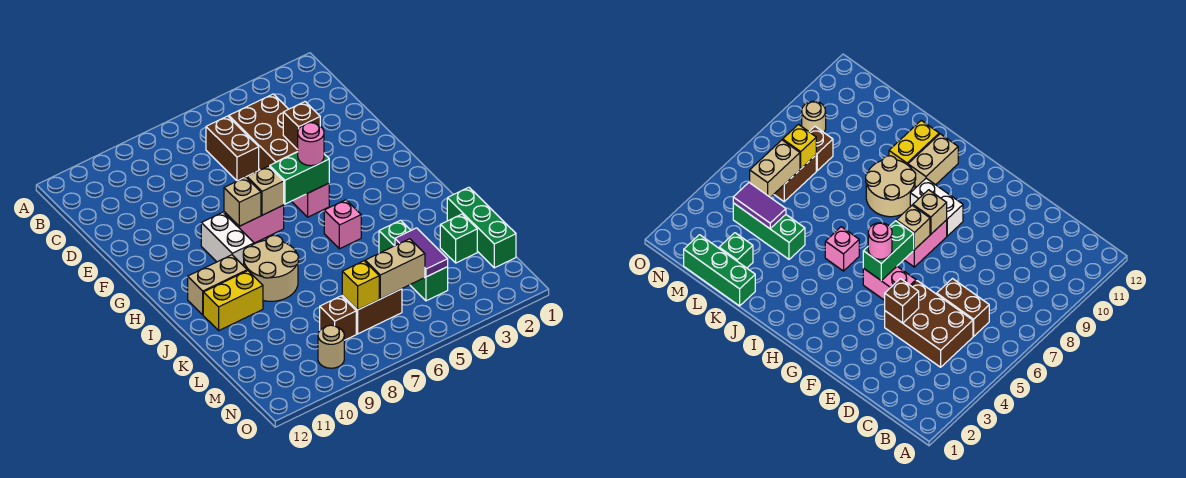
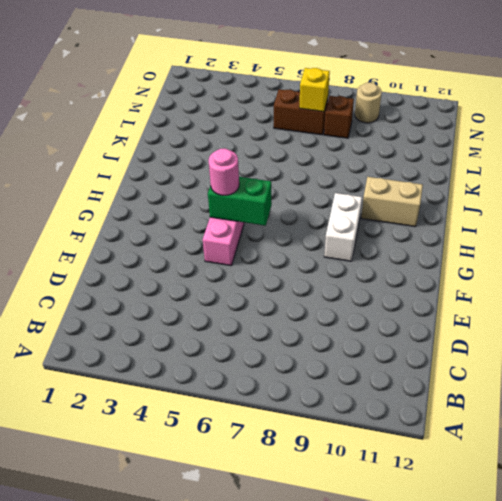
none -> brown brick C4:E5 level 1
none -> brown brick C6:D6 level 1
none -> pink brick G7:G8 level 1

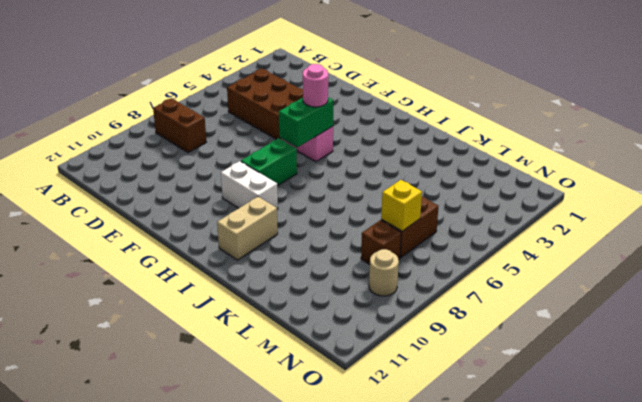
brown brick B8:C8 level 1 -> brown brick C6:D6 level 1
green brick G7:G8 level 1 -> pink brick G7:G8 level 1
none -> pink brick I5 level 1
none -> tan round brick I8:J9 level 1
none -> yellow brick J10:J11 level 1

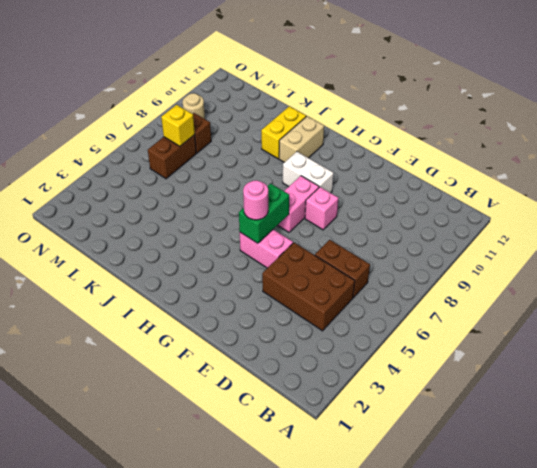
pink brick F8 level 1 -> pink brick I5 level 1
none -> tan round brick I8:J9 level 1
none -> green brick K1:M1 level 1
none -> green brick K4:M4 level 1

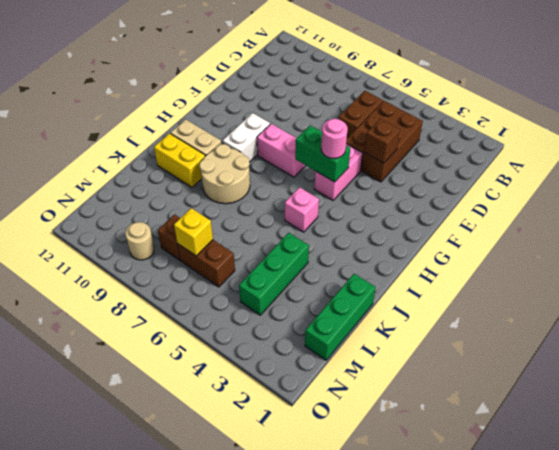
none -> green brick L2 level 1
none -> tan brick G7 level 2
none -> tan brick G8 level 2

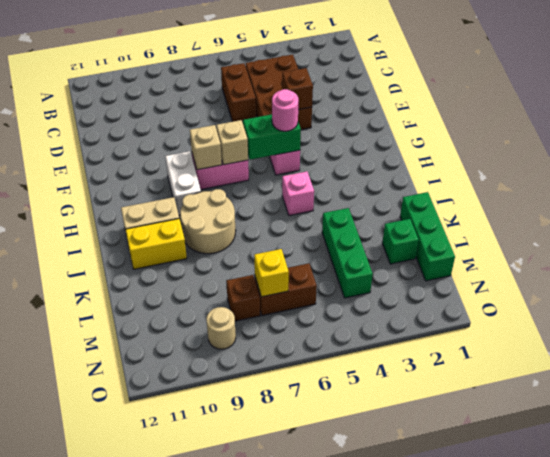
none -> purple tile L4:M4 level 2
none -> tan brick M5:M6 level 2

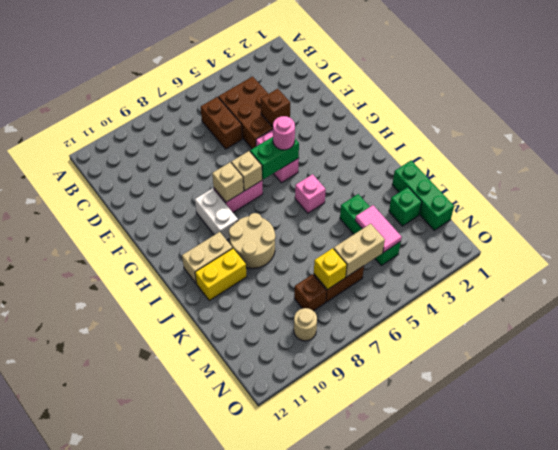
pink tile L4:M4 level 2 -> purple tile L4:M4 level 2

